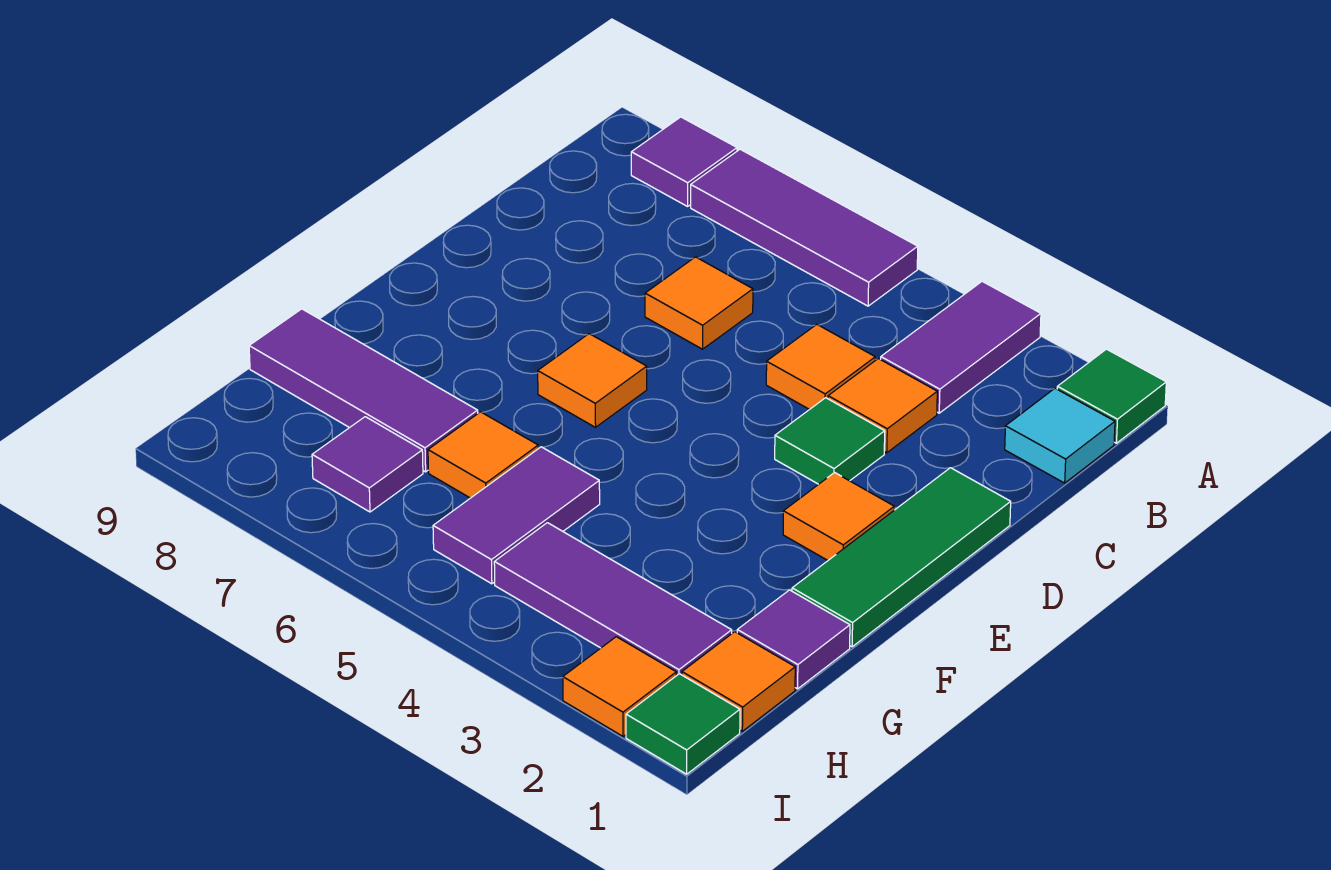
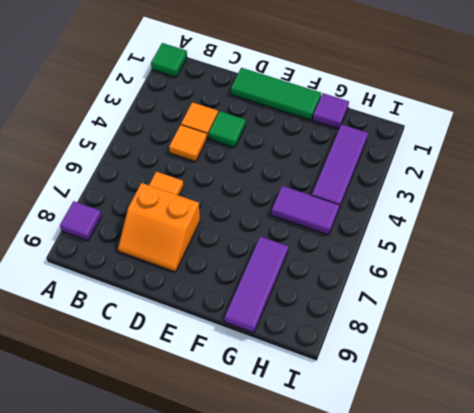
orange slope C7:D8 level 1 top 7 -> none
none -> purple tile A3:B3 level 1
none -> purple tile A5:A7 level 1
none -> cyan tile B1 level 1

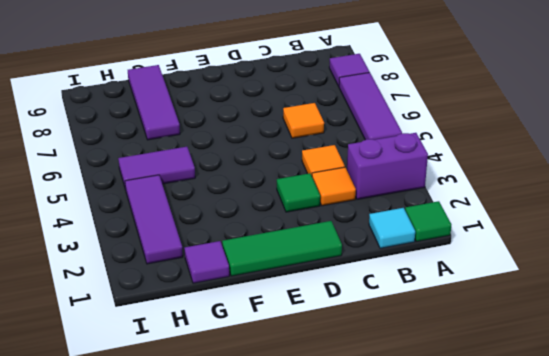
purple brick A3:B3 level 1 -> purple tile A3:B3 level 1
none -> orange tile E2 level 1
none -> orange tile E6 level 1
none -> orange tile G6 level 1

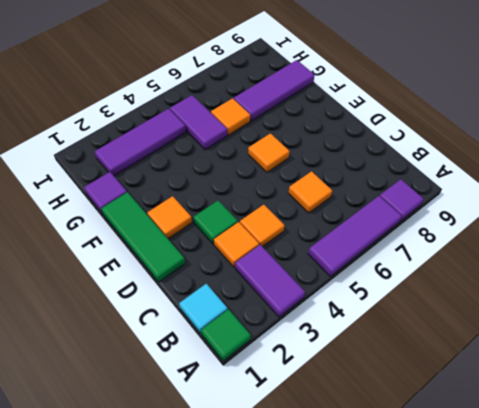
none -> orange tile H1 level 1
none -> purple tile H7 level 1
none -> green tile I1 level 1

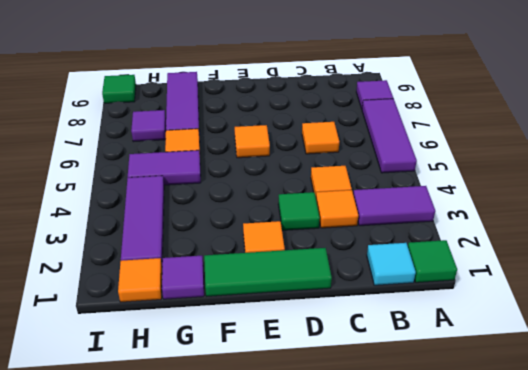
green tile I9 level 1 -> green tile I1 level 1
none -> orange tile I2 level 1

